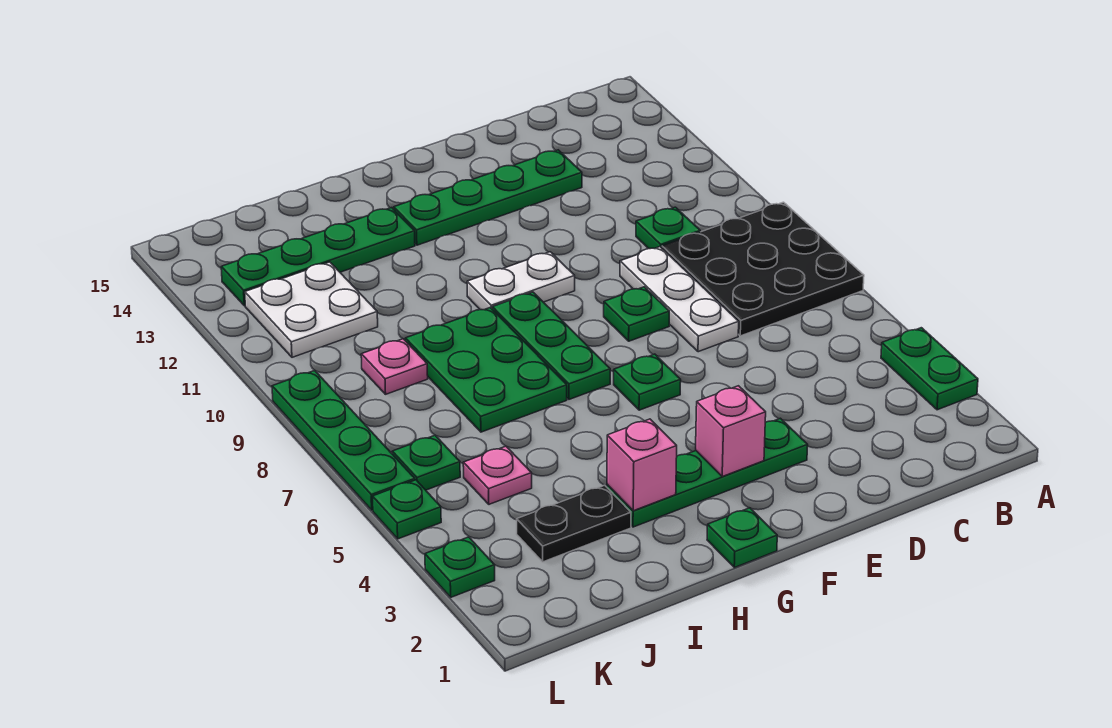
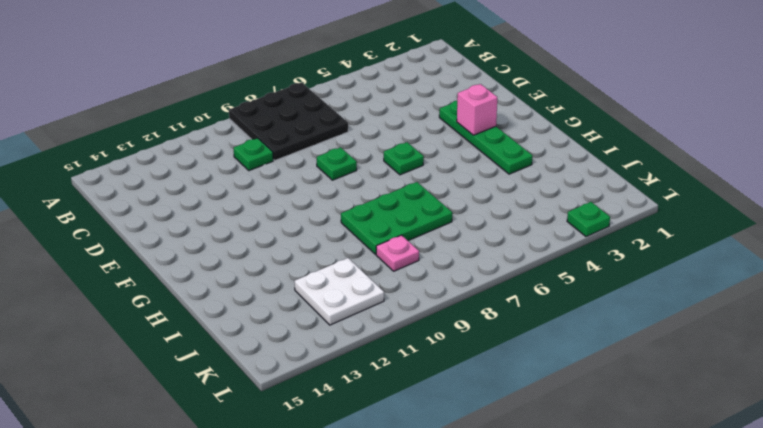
none -> green plate A3:A4 level 1
none -> white plate D7:D9 level 1
none -> green plate D13:G13 level 1

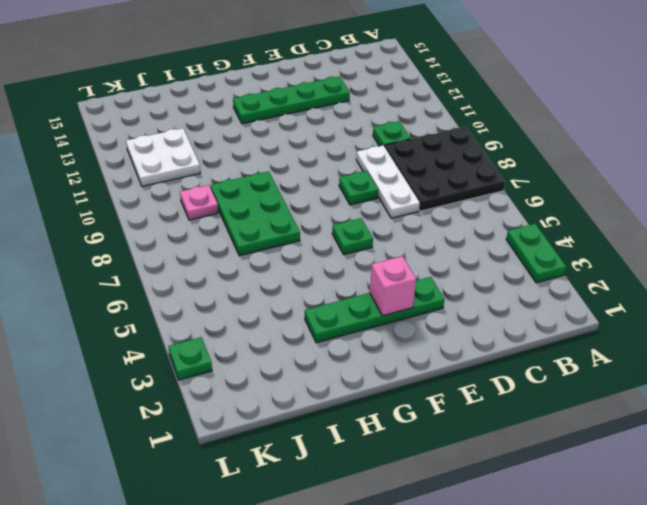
none -> white plate F10:G10 level 1
none -> green plate G1 level 1
none -> green plate G7:G9 level 1

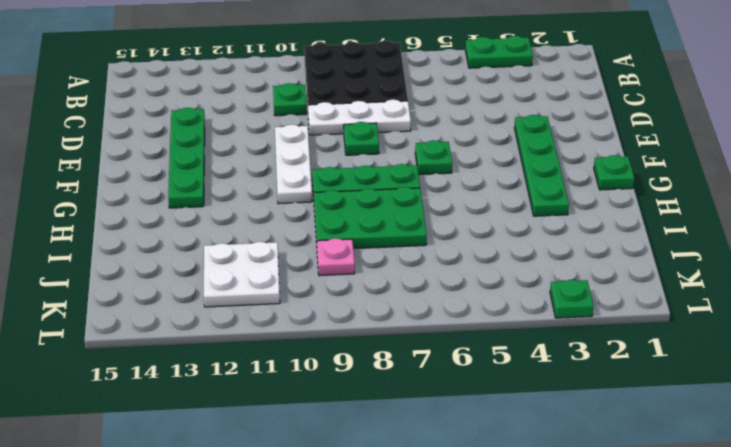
white plate E10:G10 level 1 -> white plate F10:G10 level 1
none -> green plate H13:K13 level 1
none -> black plate I3:J3 level 1
none -> pink plate J5 level 1

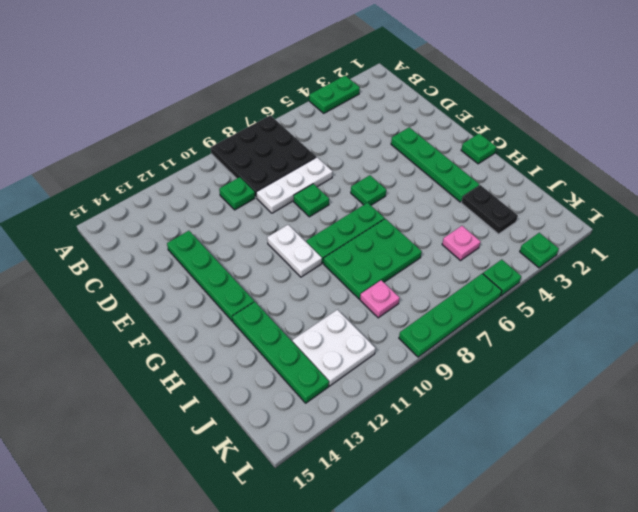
none -> green plate K6 level 1
none -> pink brick F3 level 2
none -> pink brick H3 level 2

